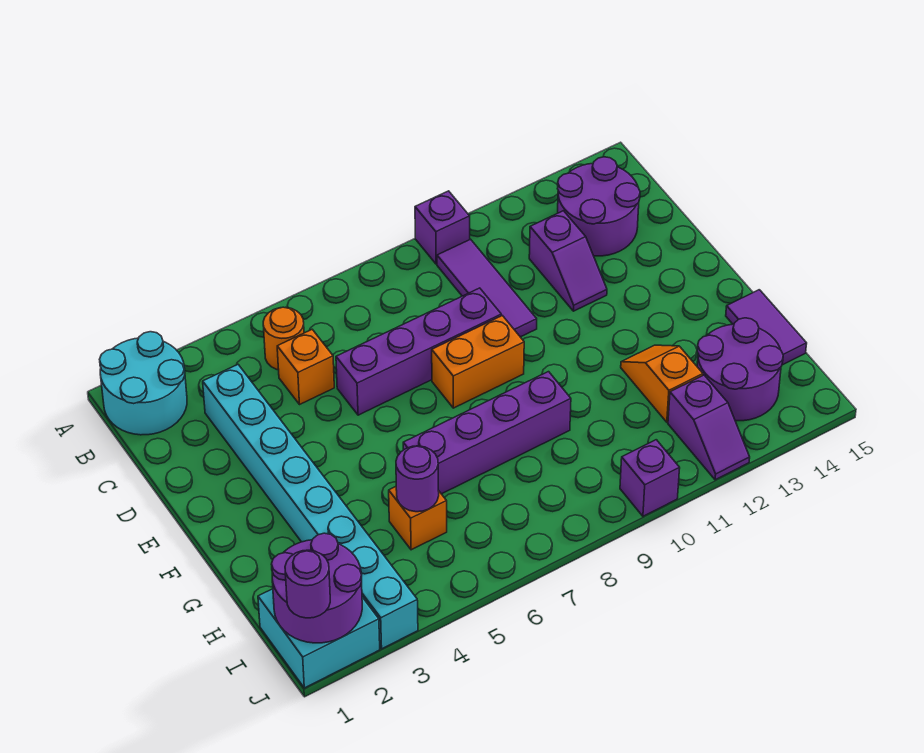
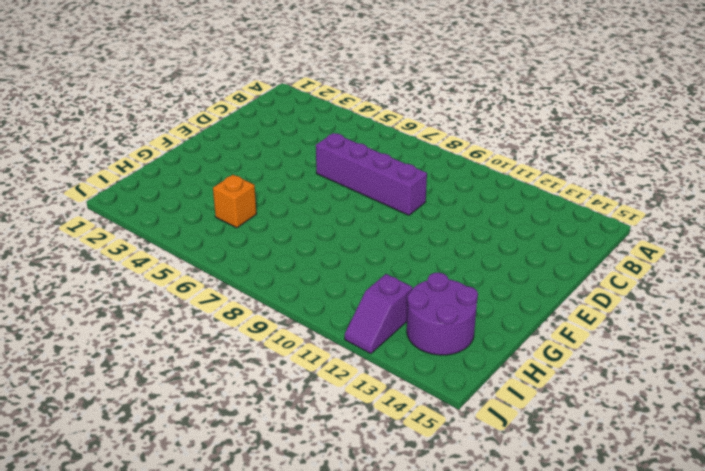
none -> cyan round brick A1:B2 level 1
none -> purple brick A10 level 1
none -> orange round brick B5 level 1

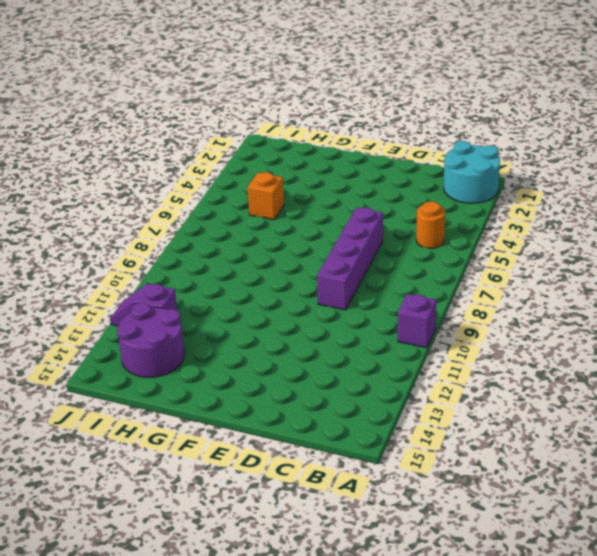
none -> purple tile B10:D10 level 1
none -> purple round brick B13:C14 level 1
none -> cyan brick C3:J3 level 1

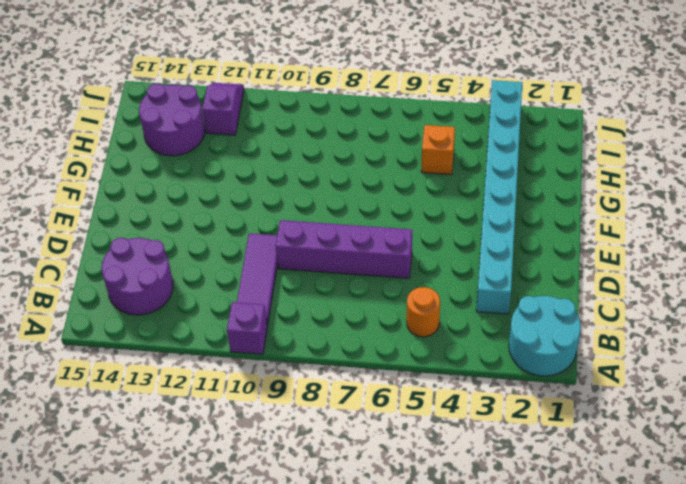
none -> orange brick C5 level 1
none -> purple slope C12:D12 level 1 top C
none -> orange brick E8:E9 level 1

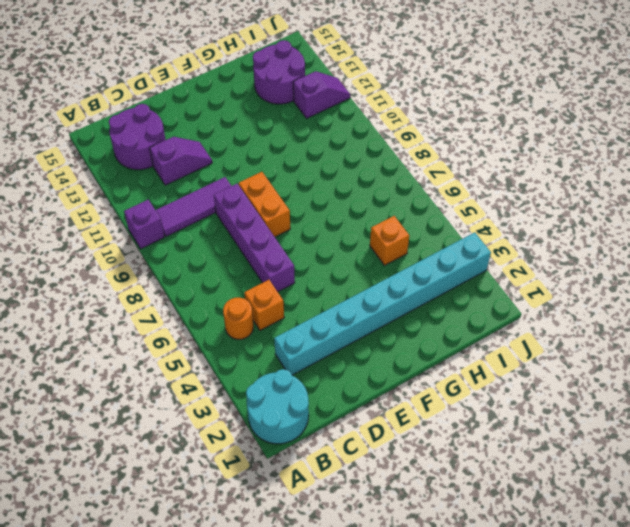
none -> purple brick G6:G9 level 1
none -> orange slope G12:H12 level 1 top H
none -> purple tile G15:H15 level 1

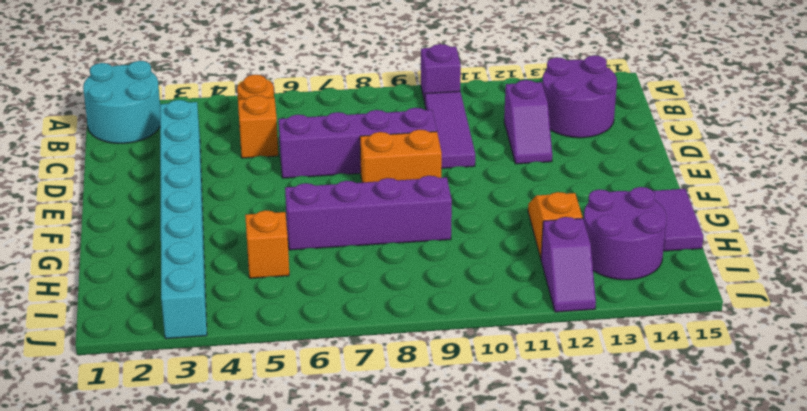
none -> cyan brick I1:J2 level 1
none -> purple brick J10 level 1
none -> purple round brick H5 level 2

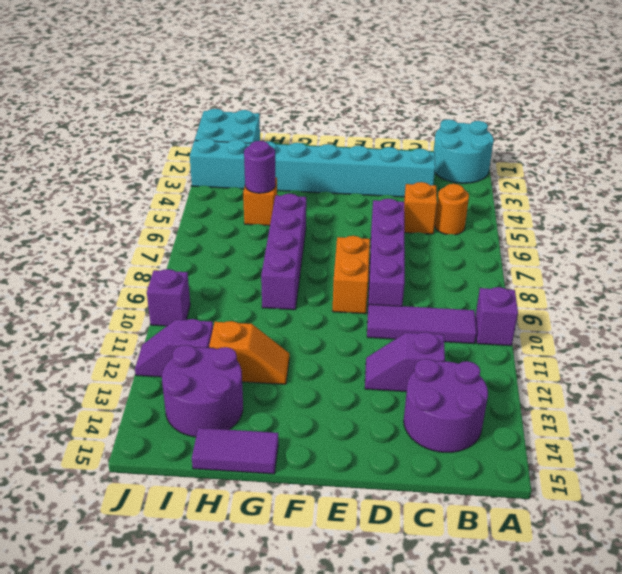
none -> purple round brick I1:J2 level 2
none -> purple round brick J1 level 3

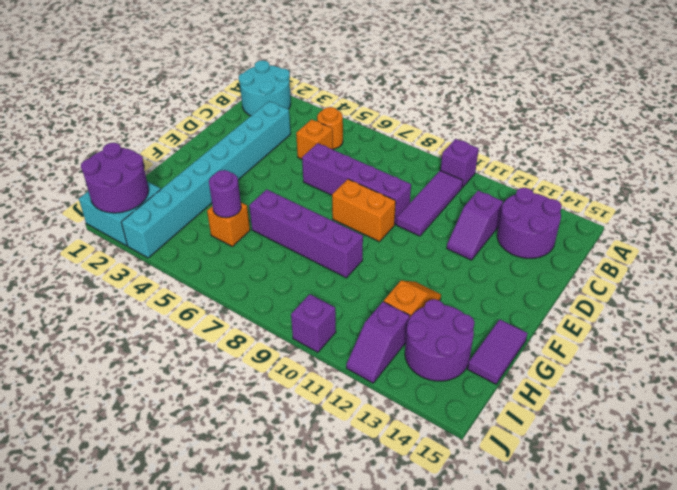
none -> purple round brick J1 level 3

